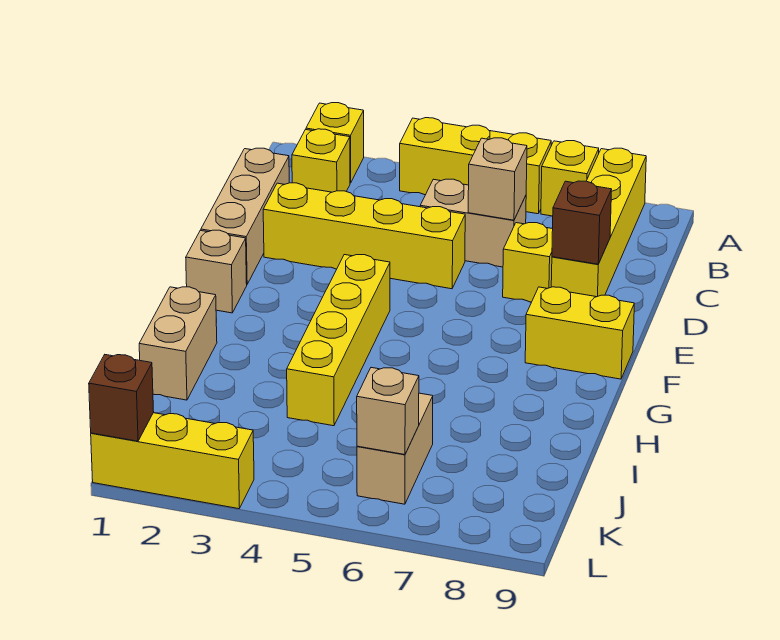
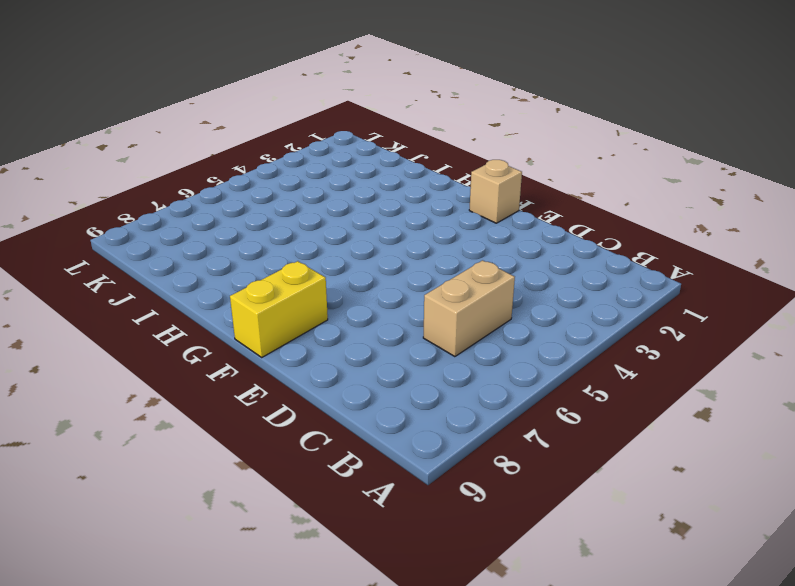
none -> yellow brick A2 level 1
none -> yellow brick A4:A6 level 1
none -> yellow brick A7 level 1

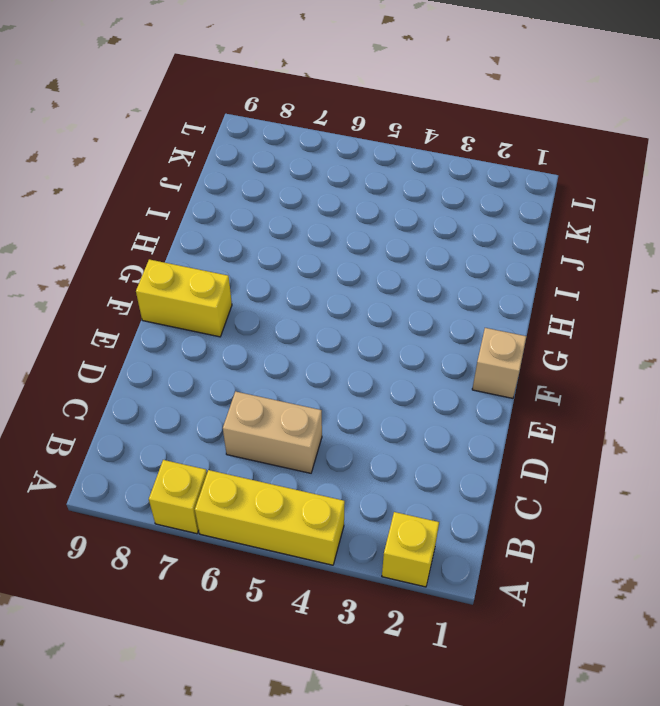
none -> yellow brick A8:D8 level 1
none -> yellow brick B2 level 1
none -> tan brick C1:E1 level 1

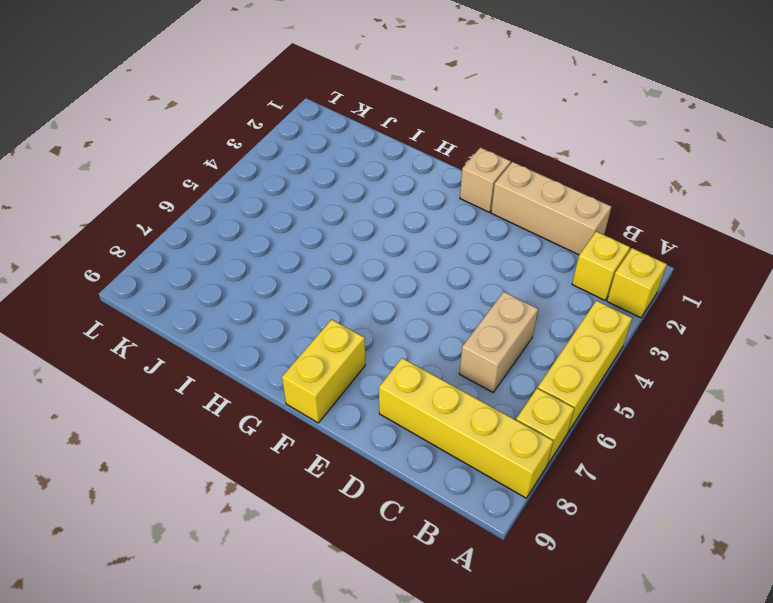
none -> yellow brick D2:D5 level 1
none -> yellow brick D7 level 1
none -> yellow brick F4:I4 level 1

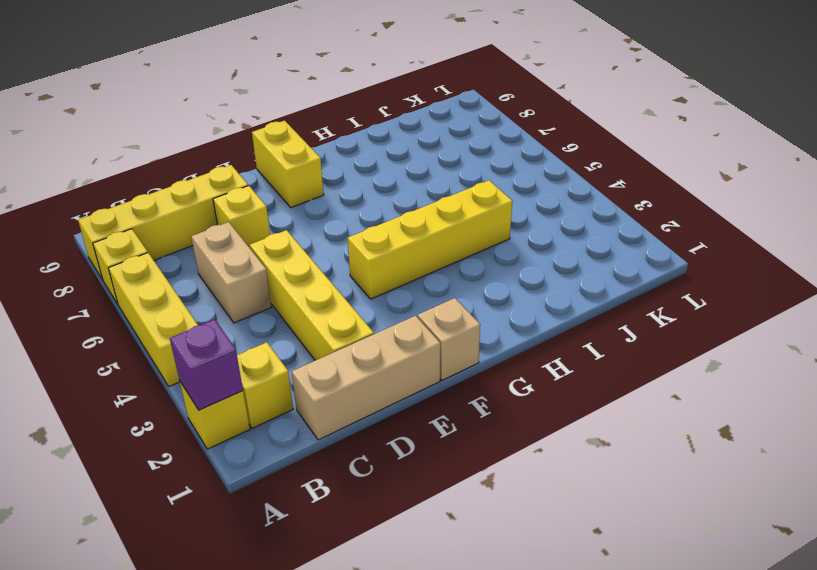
purple brick A2 level 2 -> none
none -> tan brick H1:I1 level 1
none -> tan brick J6:K6 level 1
none -> yellow brick L1:L3 level 1

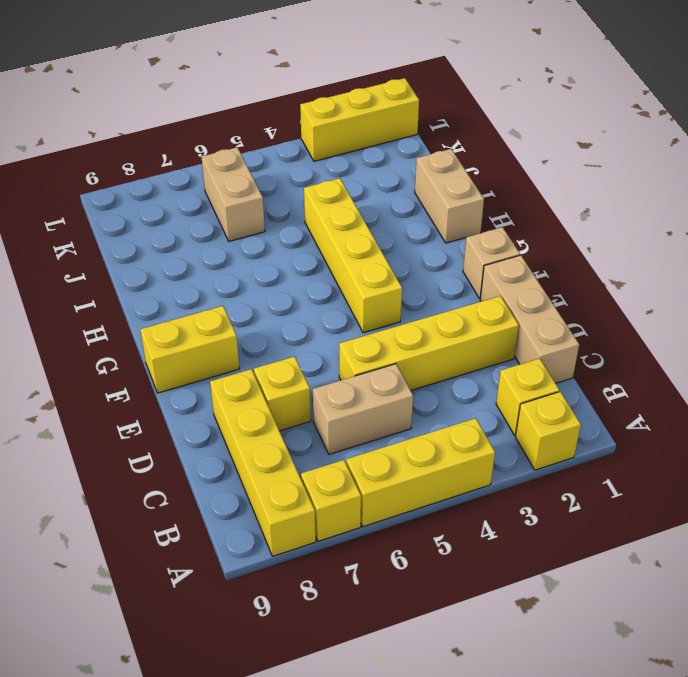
none -> tan brick C6 level 2
none -> brown brick D8 level 2
none -> tan brick K6 level 2

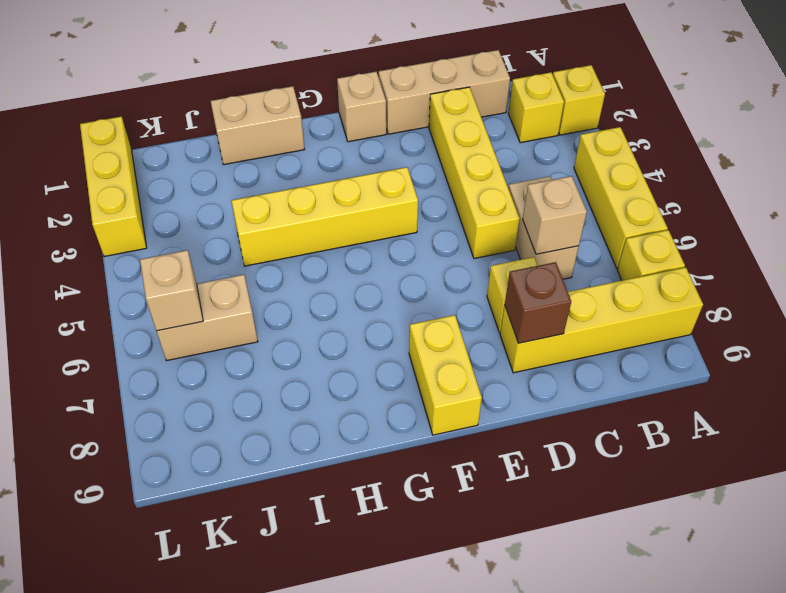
none -> brown brick L1 level 2

